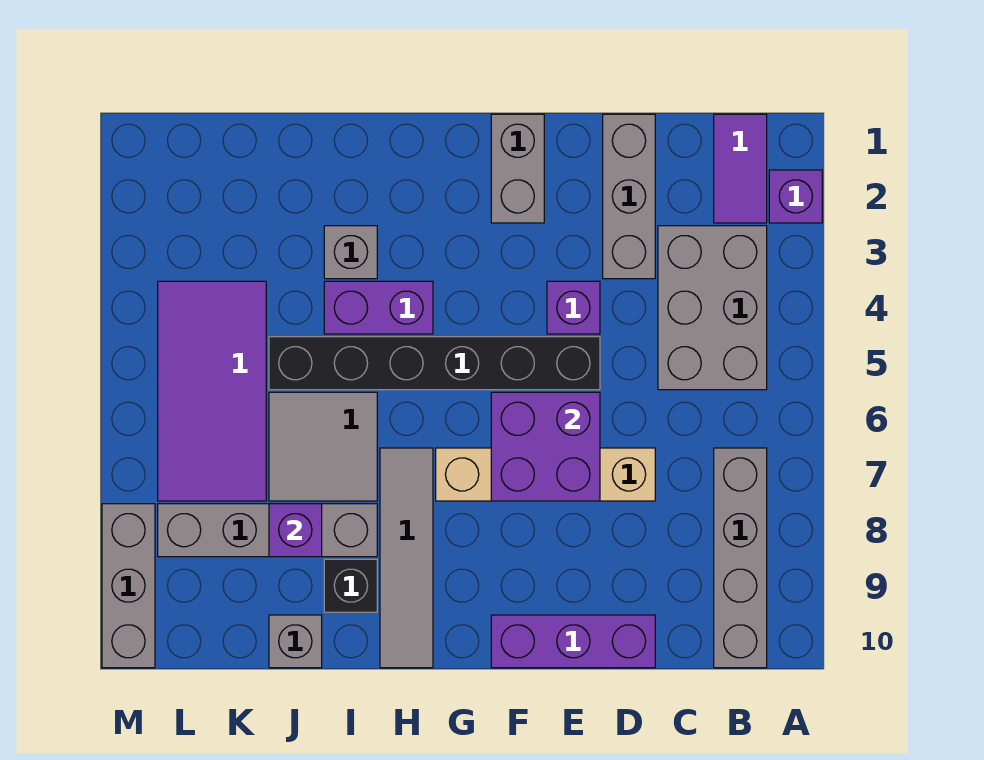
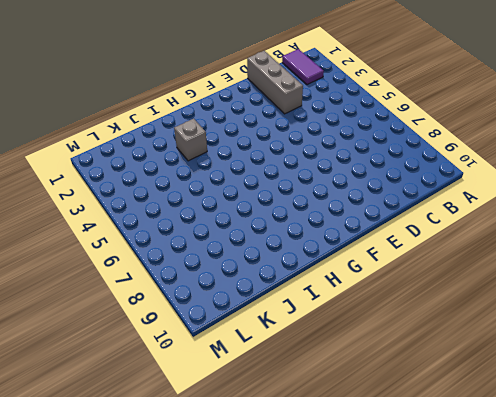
none -> purple brick A2 level 1
none -> grey brick B3:C5 level 1
none -> grey brick B7:B10 level 1

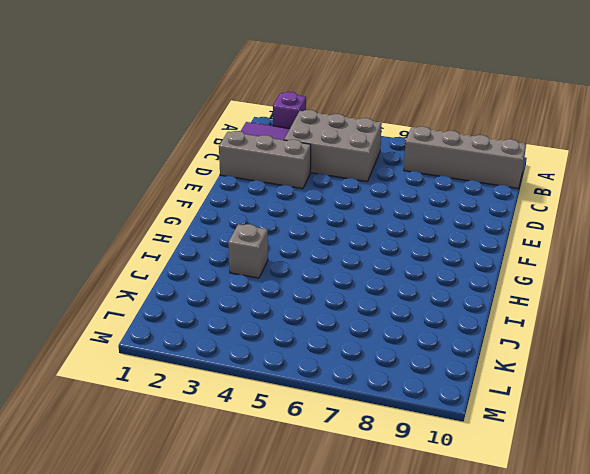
none -> tan brick D7:G7 level 1
none -> purple brick D10:F10 level 1
none -> purple brick E4 level 1

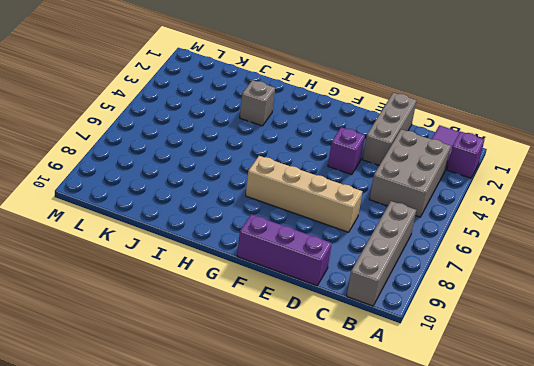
none -> black brick E5:J5 level 1
none -> grey brick F1:F2 level 1
none -> purple brick H4:I4 level 1

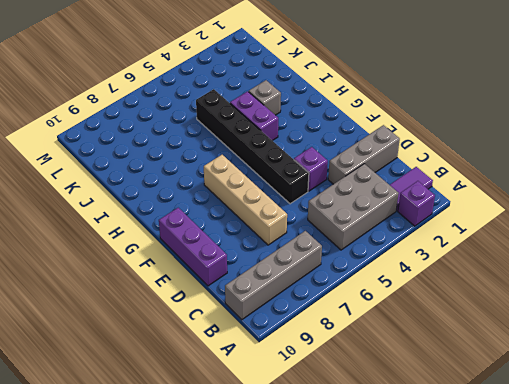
none -> grey brick F1:F2 level 1
none -> grey tile H7:H10 level 1
none -> grey tile I6:J7 level 1

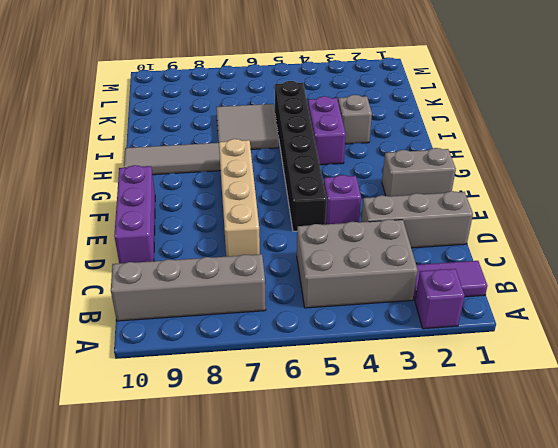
none -> grey brick I8:L8 level 1
none -> black brick I9 level 1
none -> grey brick J10 level 1

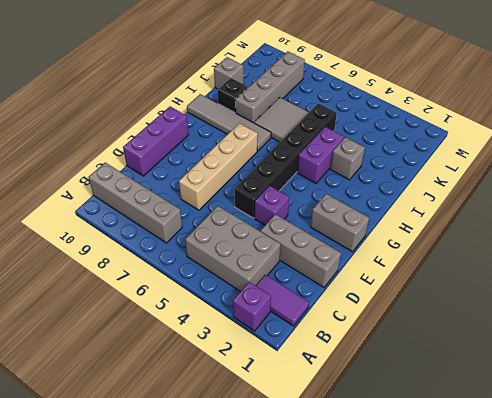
none -> purple tile K4:L7 level 1
none -> grey brick M8:M10 level 1
none -> purple brick E6:F7 level 2

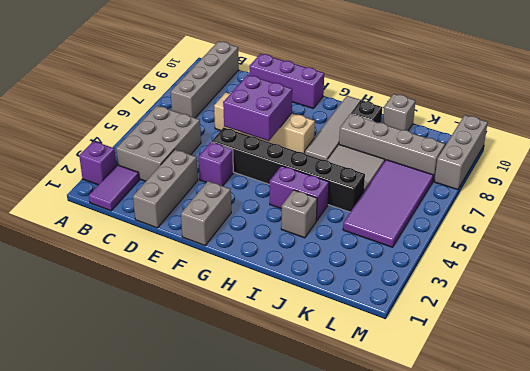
none -> purple brick J8 level 2

